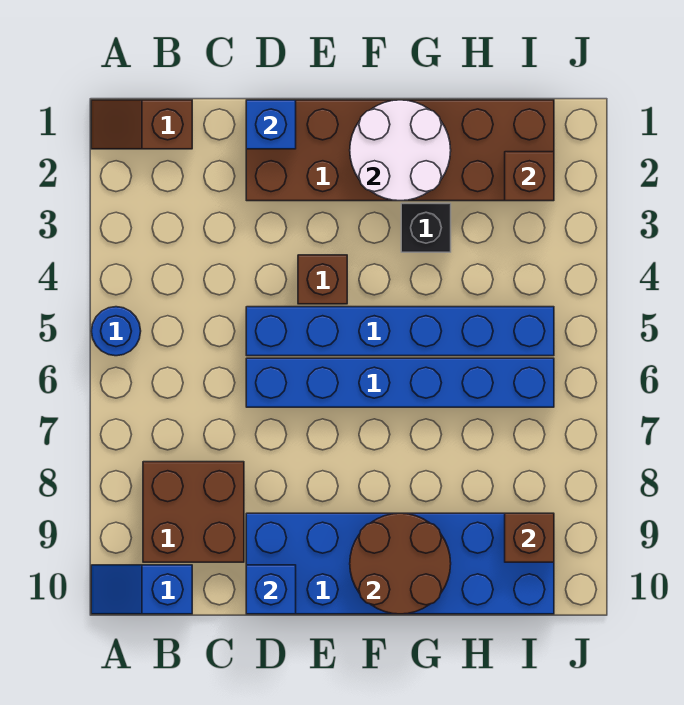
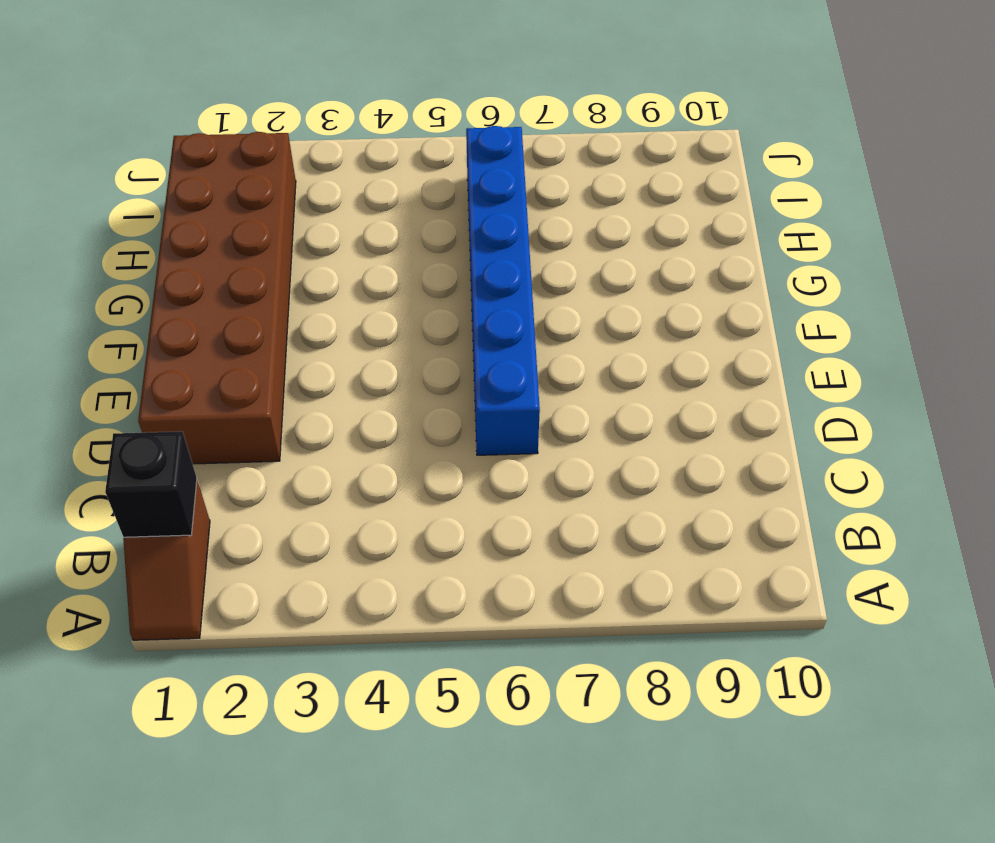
black brick B1 level 2 -> black brick G3 level 1
none -> blue round brick A5 level 1
none -> blue slope A10:B10 level 1 top B
none -> brown brick B8:C9 level 1

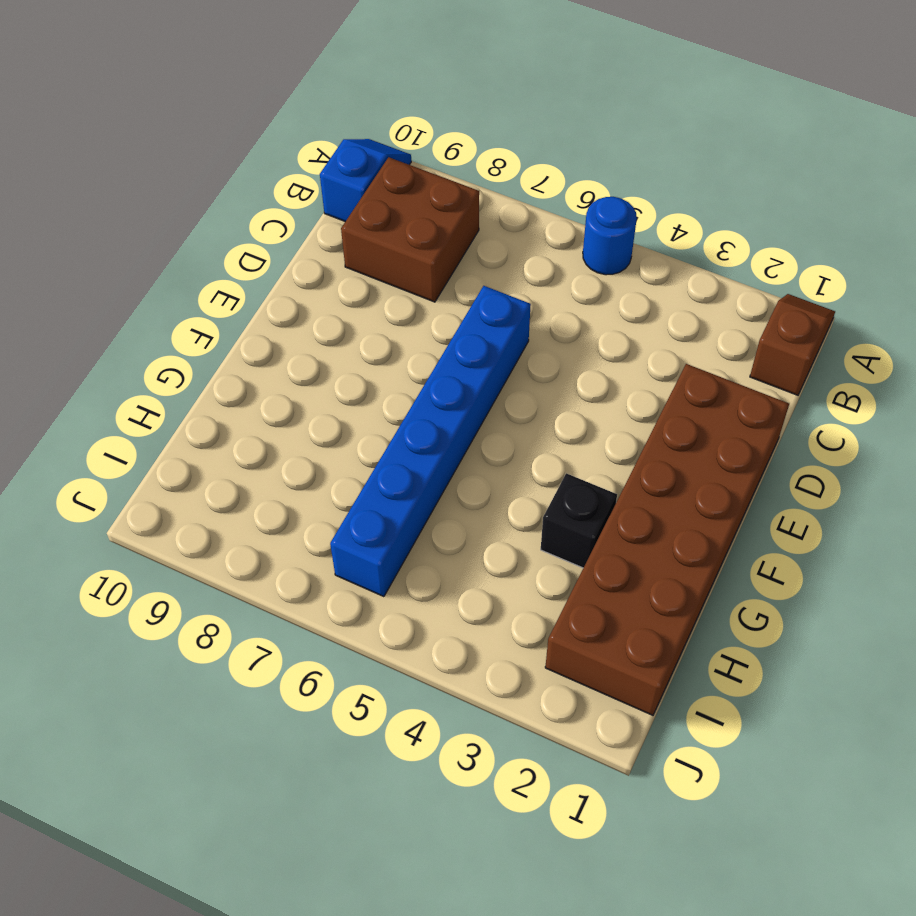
none -> blue brick D5:I5 level 1
none -> blue brick D9:I10 level 1
none -> brown brick E4 level 1

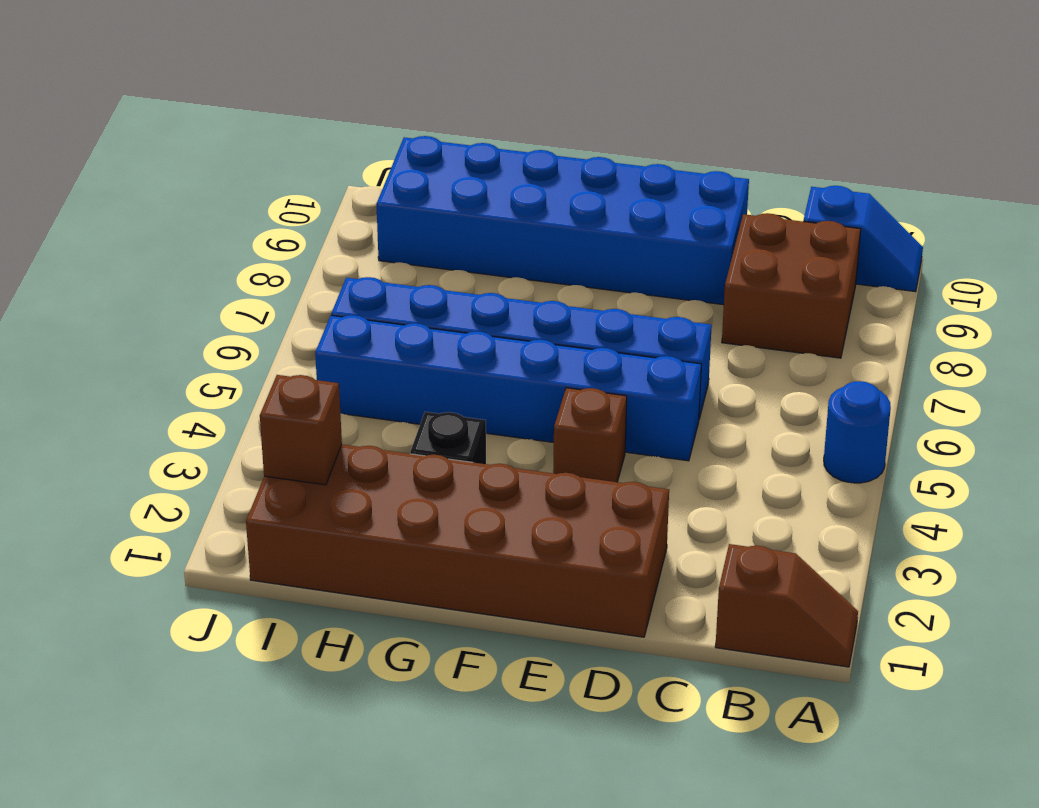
none -> blue brick D1 level 2
none -> blue brick D10 level 2
none -> white round brick F1:G2 level 2

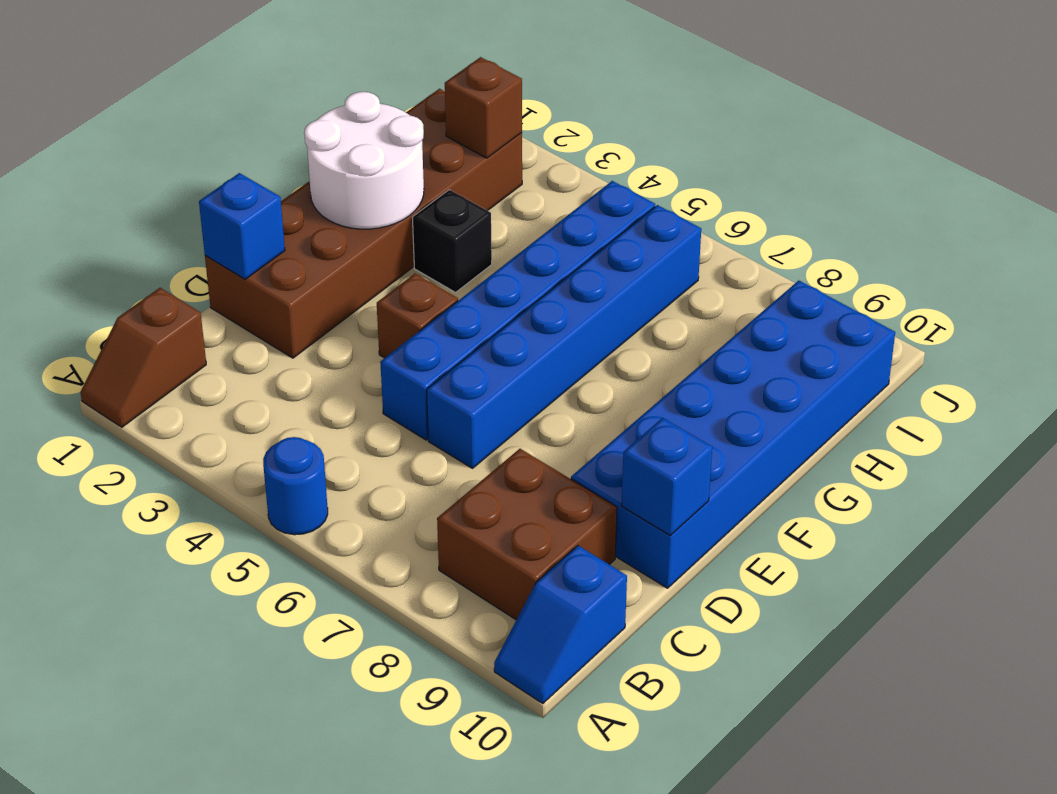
none -> brown round brick F9:G10 level 2
none -> brown brick I9 level 2

